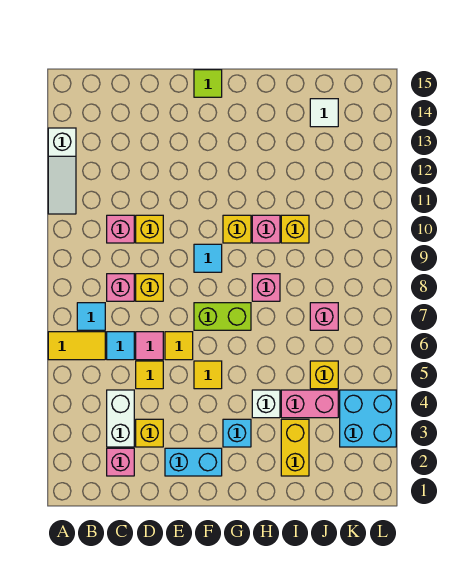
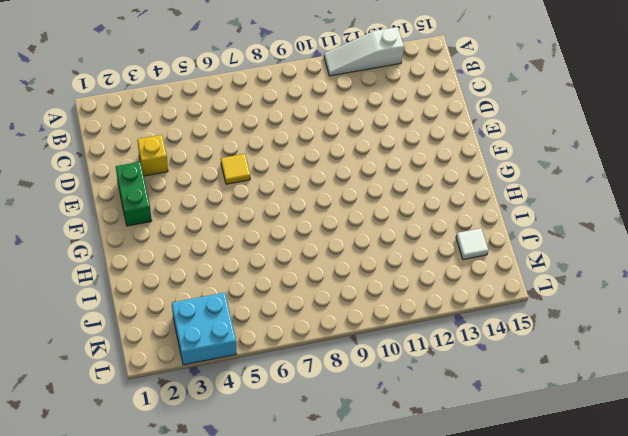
green brick E2:F2 level 1 -> cyan brick E2:F2 level 1
none -> yellow tile A6:B6 level 1
none -> cyan tile B7 level 1
none -> pink brick C2 level 1
none -> white brick C3:C4 level 1

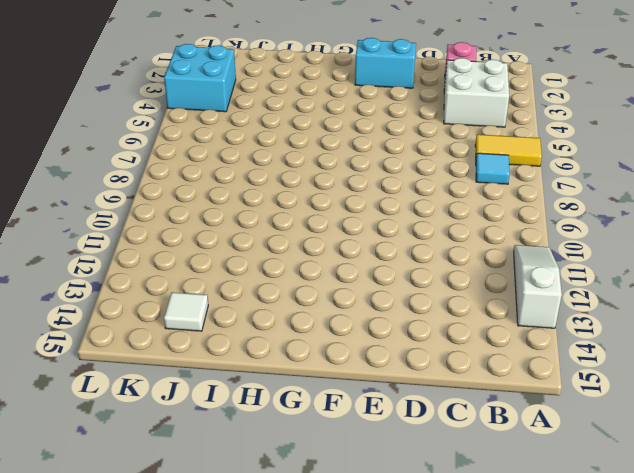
white brick B3:C4 level 1 -> white brick C3:C4 level 1
none -> cyan tile C6 level 1
none -> pink brick C8 level 1
none -> pink brick C10 level 1
none -> yellow brick D3 level 1

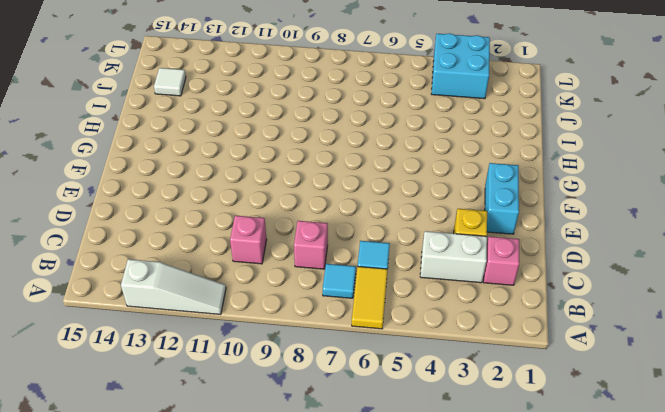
none -> yellow tile D5 level 1
none -> pink tile D6 level 1
none -> yellow brick D8 level 1
none -> yellow brick D10 level 1

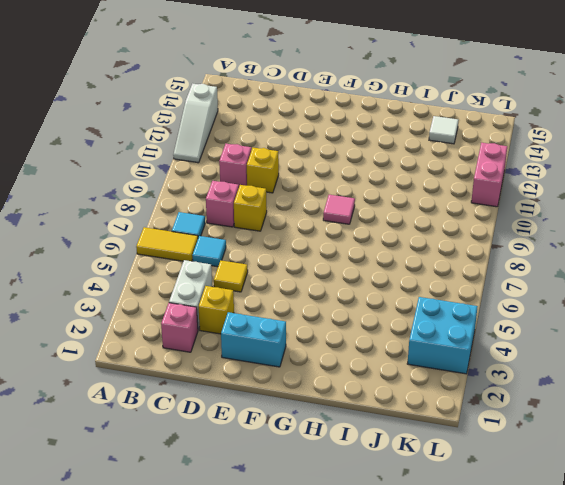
pink tile G9 level 1 -> pink tile D6 level 1
pink brick L11:L12 level 1 -> pink brick I4:J4 level 1
none -> yellow tile E6 level 1
none -> yellow tile F5 level 1
none -> lime brick F7:G7 level 1
none -> cyan tile F9 level 1

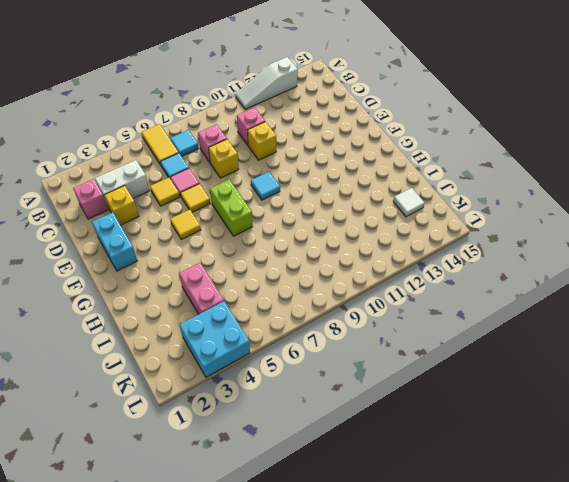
none -> lime tile F15 level 1
none -> cyan brick G3 level 1
none -> yellow brick G10 level 1
none -> white brick H4 level 1

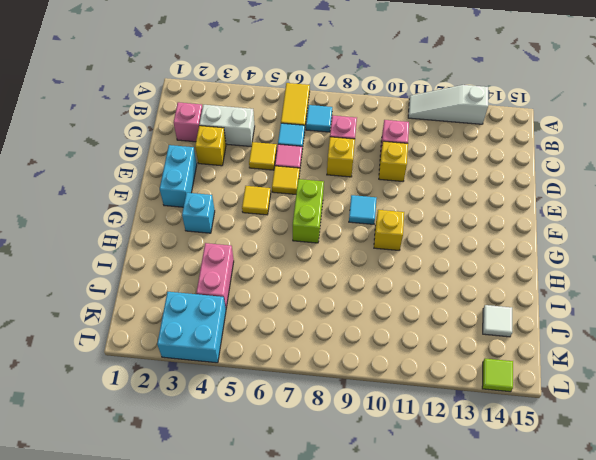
lime tile L14 level 1 -> lime tile F15 level 1
none -> white brick H4 level 1
none -> pink brick H8 level 1
none -> pink brick H10 level 1
none -> yellow brick I2:I3 level 1

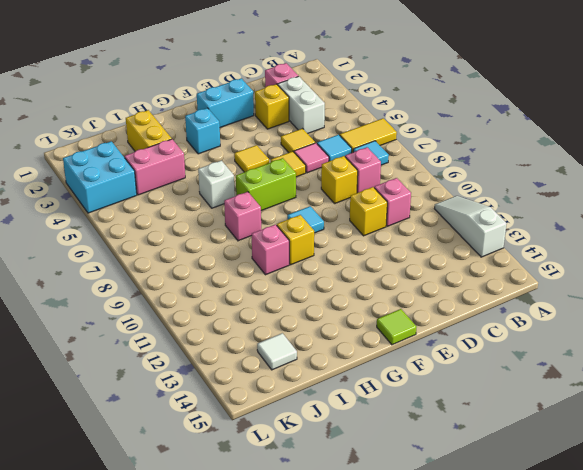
white brick H6 level 1 -> white brick H4 level 1
none -> yellow brick I10 level 1
none -> yellow brick J5 level 1
none -> pink brick J7 level 1

